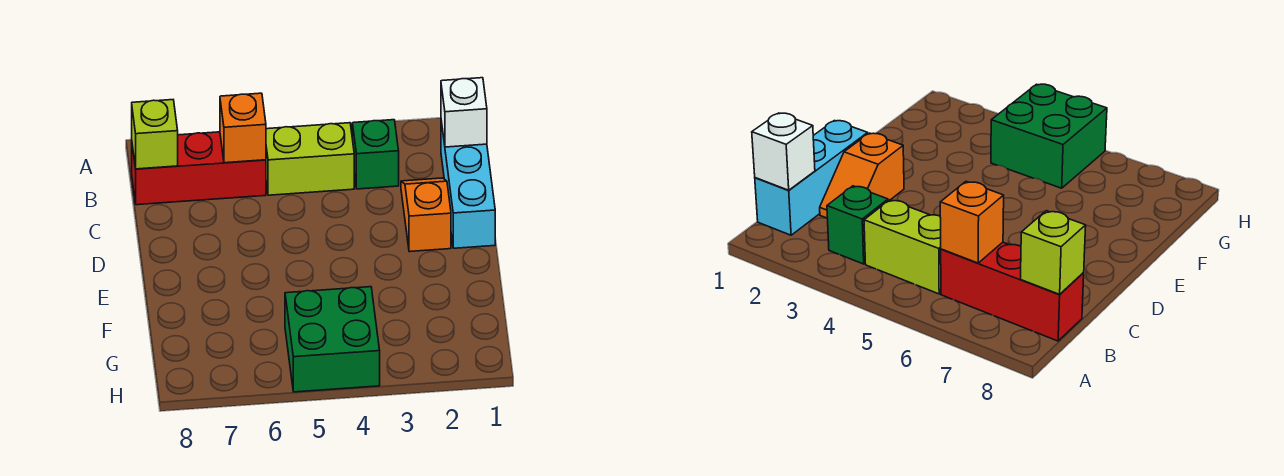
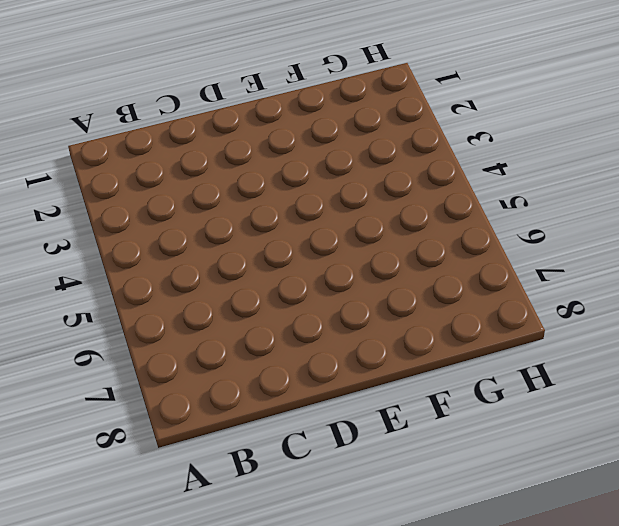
none -> cyan brick B1:D1 level 1
none -> green brick B3 level 1

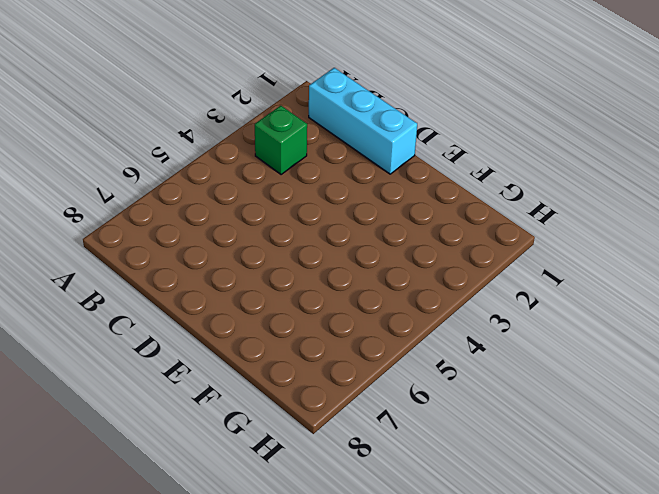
none -> lime brick B4:B5 level 1
none -> red brick B6:B8 level 1

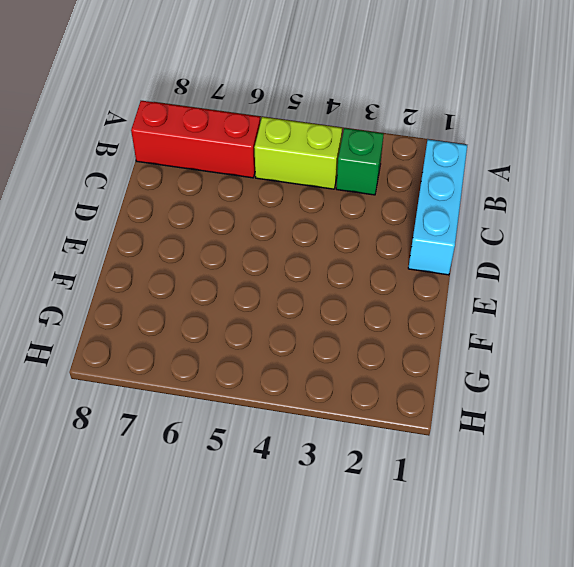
none -> orange slope C2:D2 level 1 top D
none -> green brick G4:H5 level 1

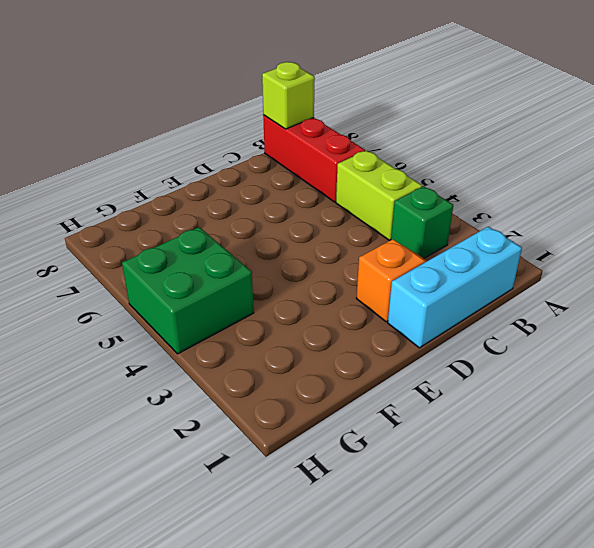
none -> white brick B1 level 2
none -> orange brick B6 level 2

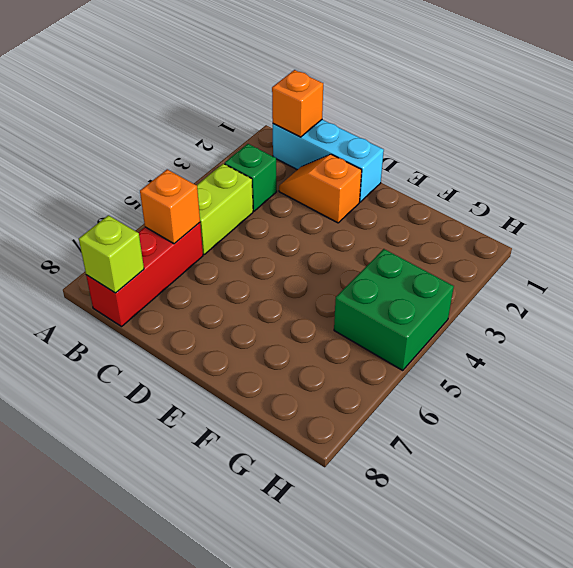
orange brick B1 level 2 -> white brick B1 level 2

